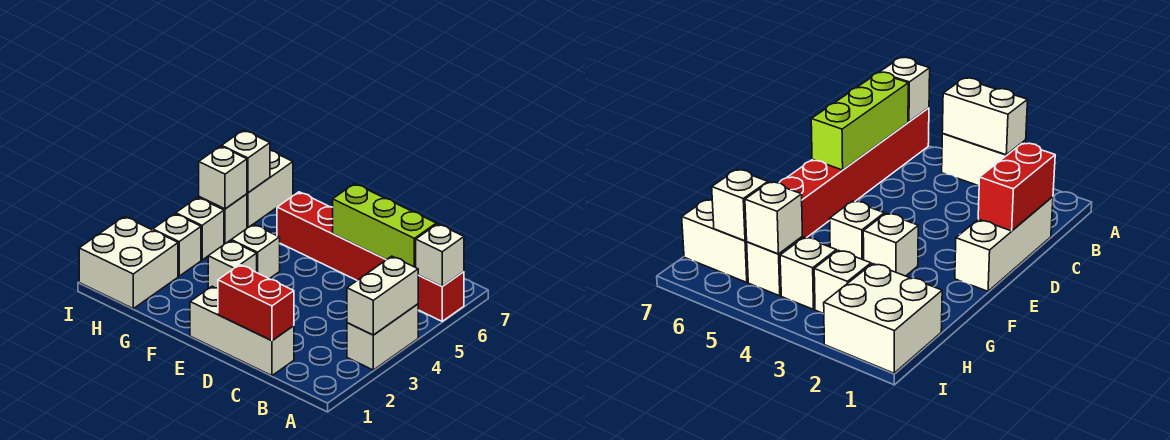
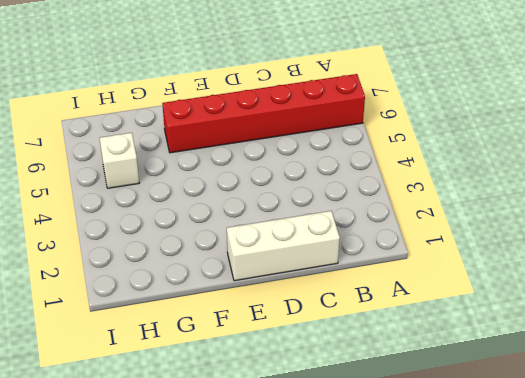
none -> white brick A3:A4 level 1
none -> white brick F3 level 1
none -> white brick F4 level 1

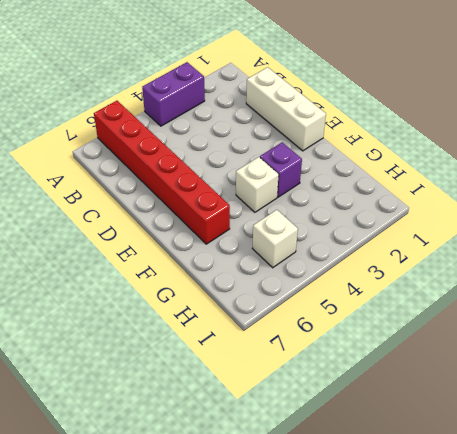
purple brick A3:A4 level 1 -> white brick A3:A4 level 1
purple brick F3 level 1 -> white brick F3 level 1
none -> white brick H1:I2 level 1
none -> white brick H3 level 1
none -> white brick H4 level 1

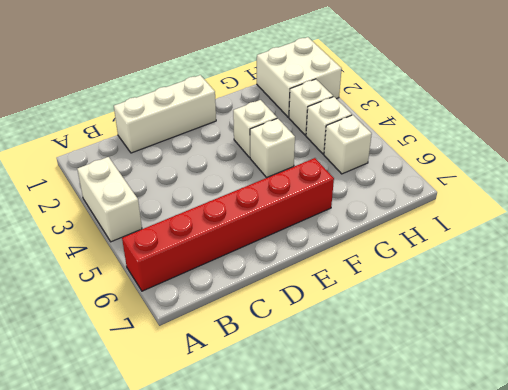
none -> white brick H6:H7 level 1
none -> white brick A3:A4 level 2
none -> white brick A6 level 2

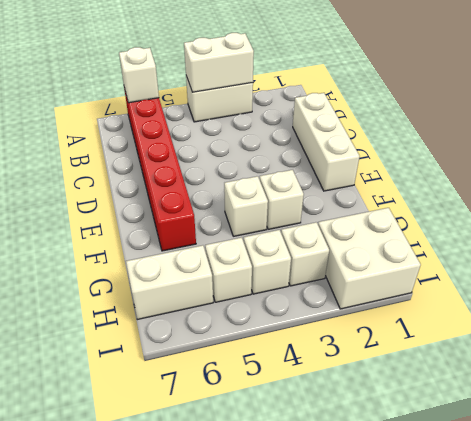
none -> lime brick B6:D6 level 2
none -> red brick C1:D1 level 2
none -> white brick H5 level 2

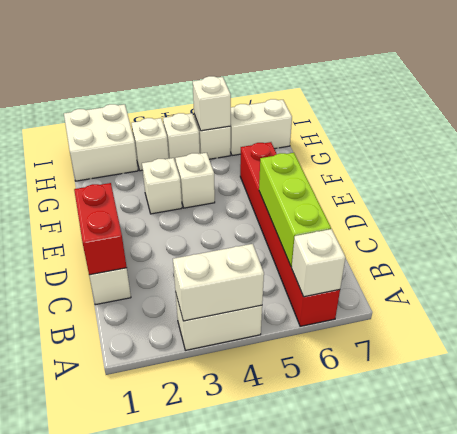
none -> white brick H6 level 2

